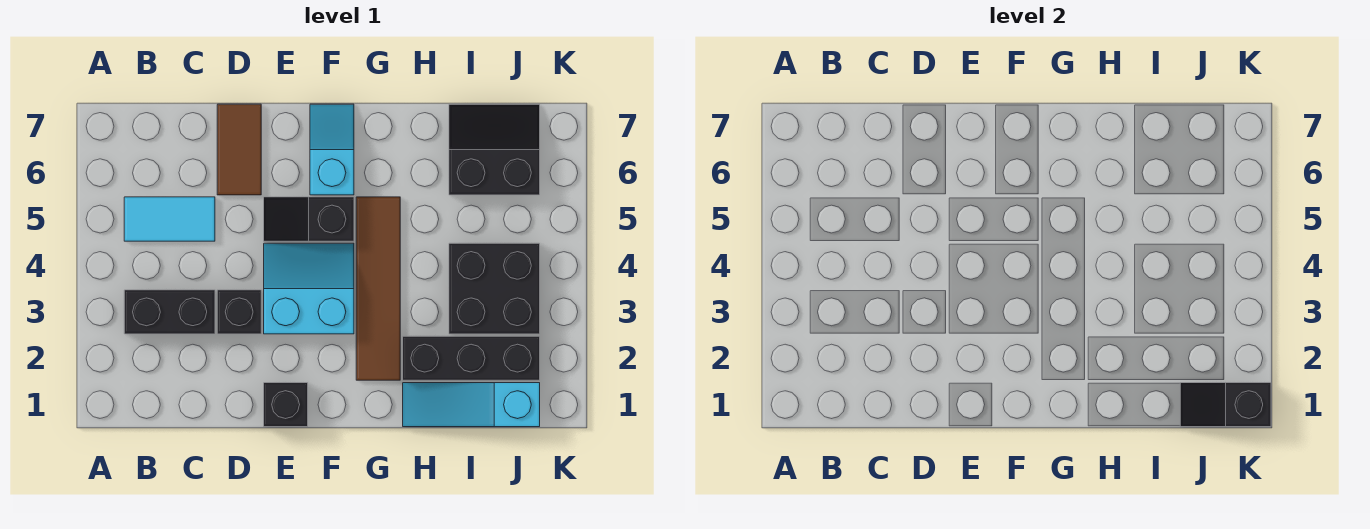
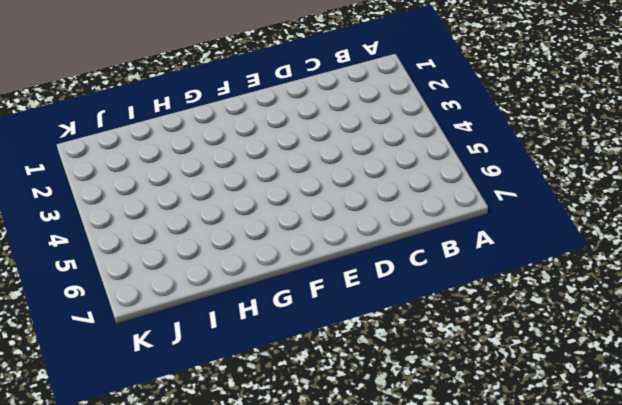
none -> black brick B3:C3 level 1
none -> cyan tile B5:C5 level 1
none -> black brick D3 level 1

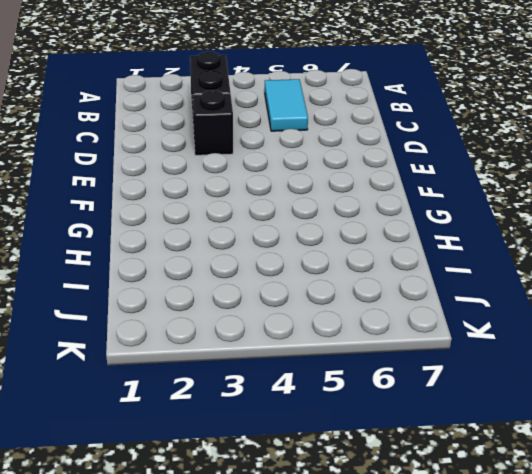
none -> brown tile D6:D7 level 1
none -> black brick E1 level 1
none -> cyan slope E3:F4 level 1 top 3

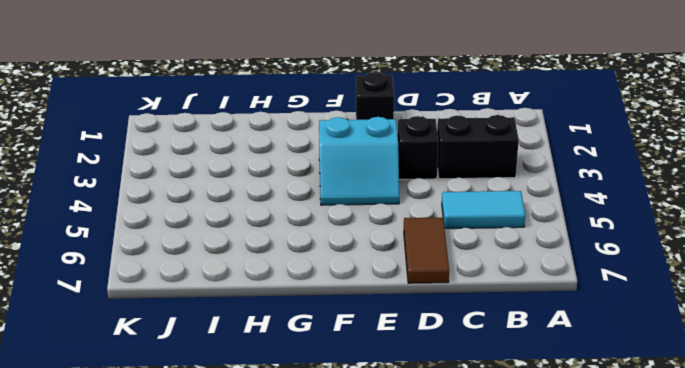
none -> black slope E5:F5 level 1 top F
none -> cyan slope F6:F7 level 1 top 6
none -> brown tile G2:G5 level 1

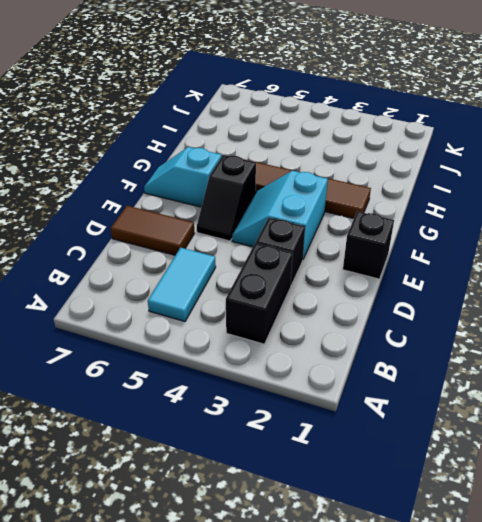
none -> cyan slope H1:J1 level 1 top J
none -> black brick H2:J2 level 1
none -> black brick I3:J4 level 1

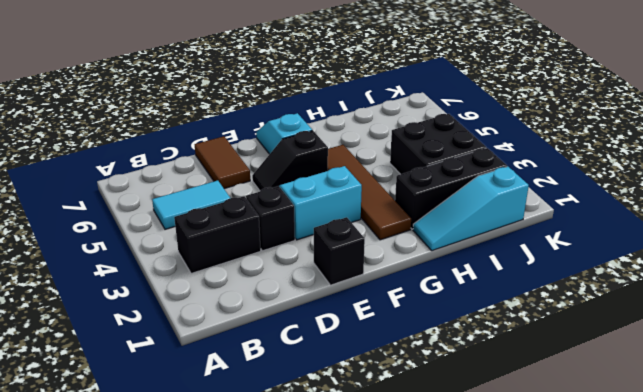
none -> black slope I6:J7 level 1 top 6
none -> black slope J1:K1 level 2 top K

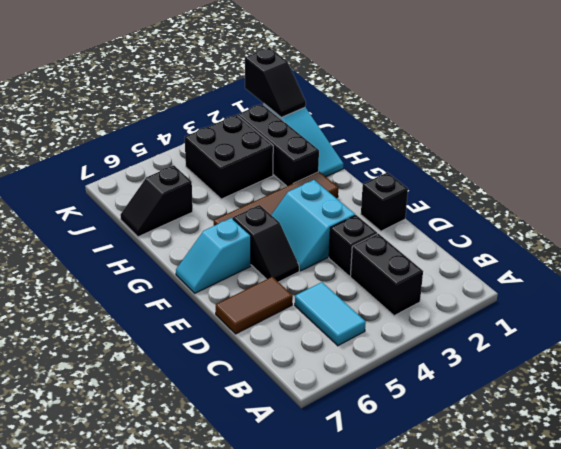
black slope I6:I7 level 1 top 6 -> black slope I6:J7 level 1 top 6

